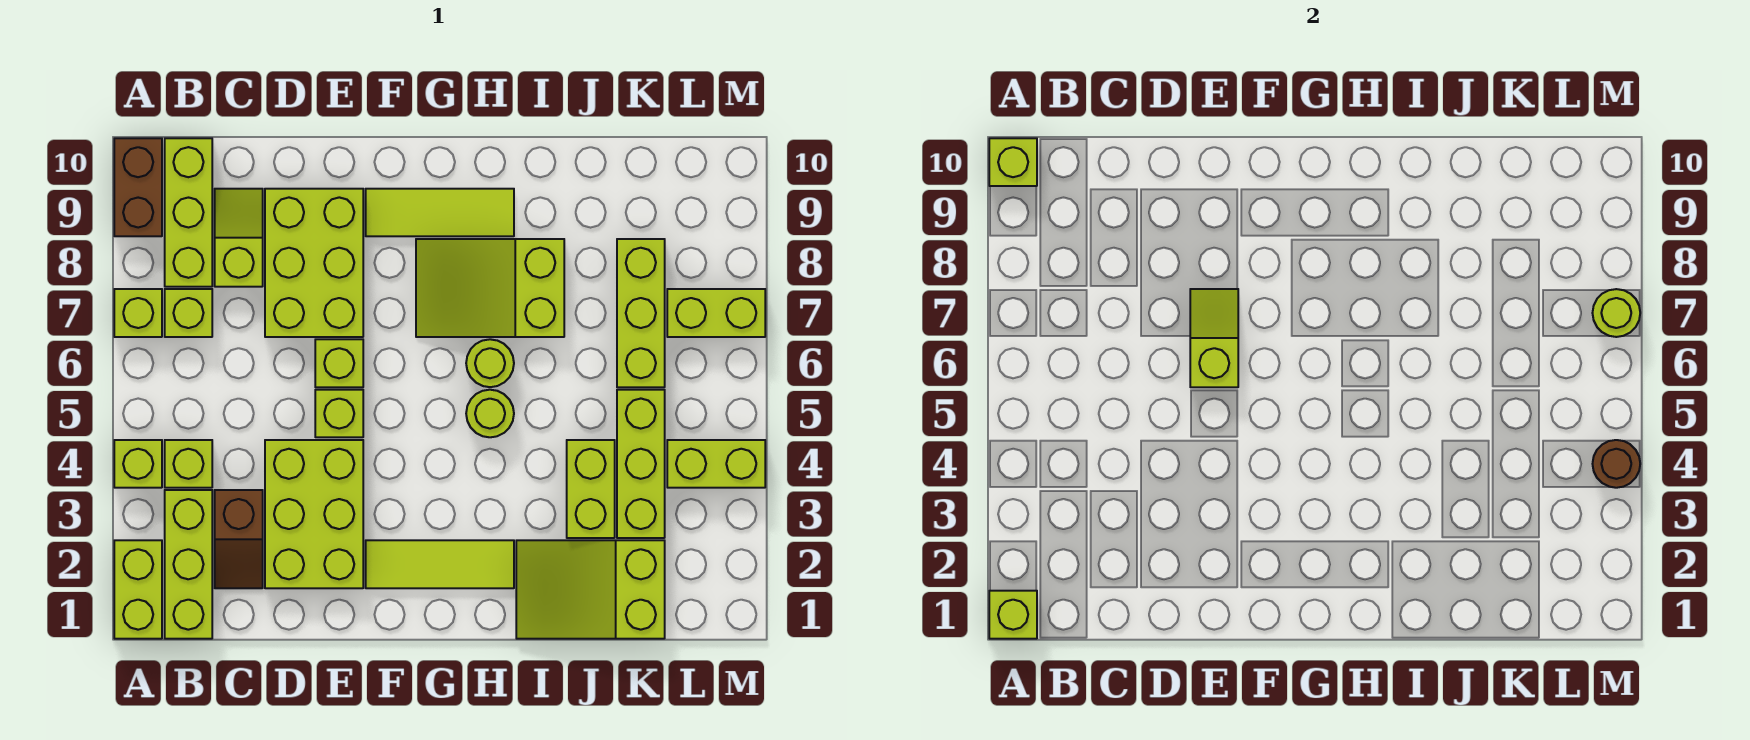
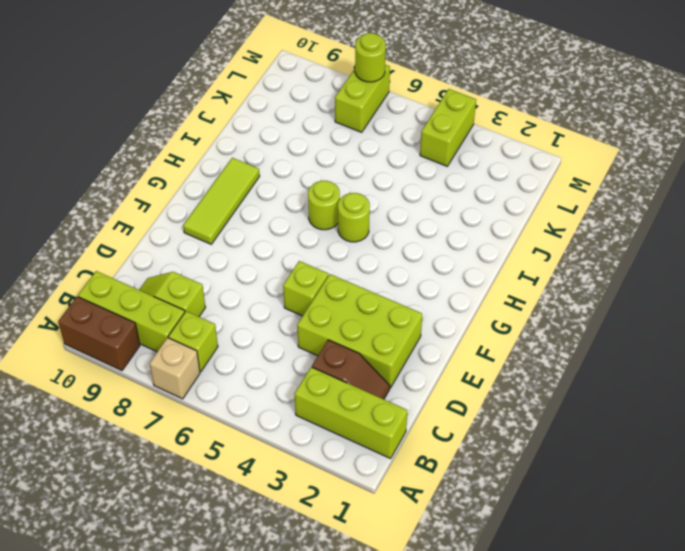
tan brick A7 level 1 -> lime brick A7 level 1
none -> lime brick A1:A2 level 1
none -> lime brick A4 level 1
none -> lime brick B4 level 1
none -> lime brick D7:E9 level 1

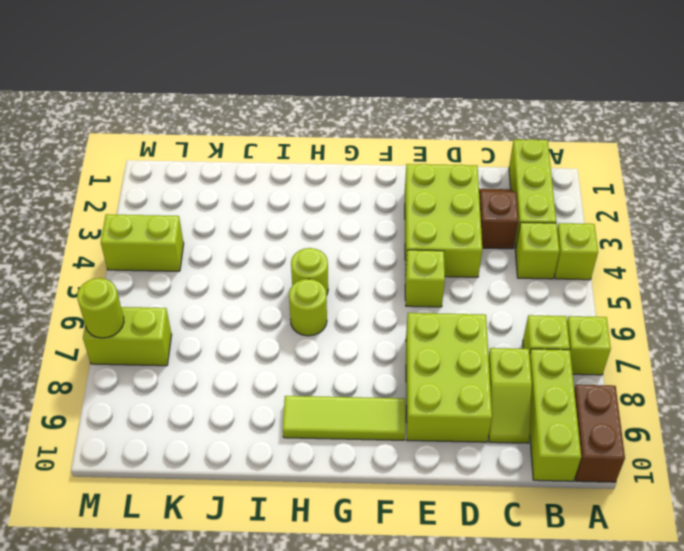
none -> lime brick A1:A2 level 1
none -> lime brick E6 level 1
none -> lime tile F2:H2 level 1
none -> lime slope G7:I8 level 1 top I

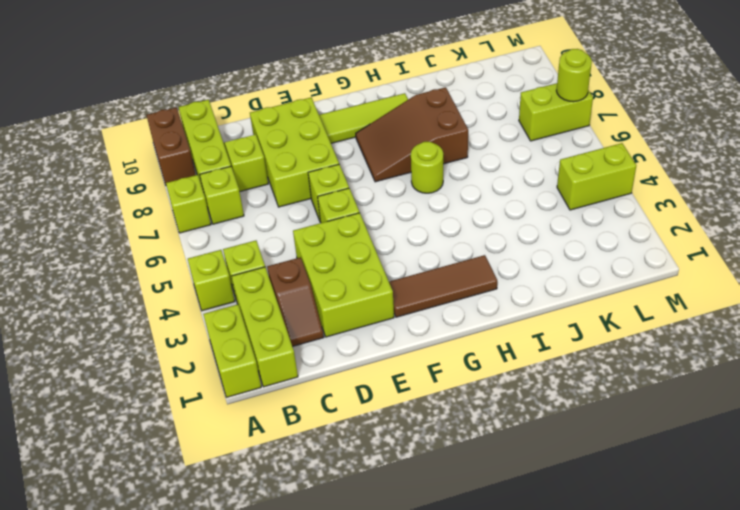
brown tile F2:H2 level 1 -> lime tile F2:H2 level 1
brown slope G7:I8 level 1 top I -> lime slope G7:I8 level 1 top I
none -> lime round brick H5 level 1
none -> lime slope I1:K2 level 1 top K
none -> lime brick J3:J4 level 1
none -> lime brick K3:K5 level 1

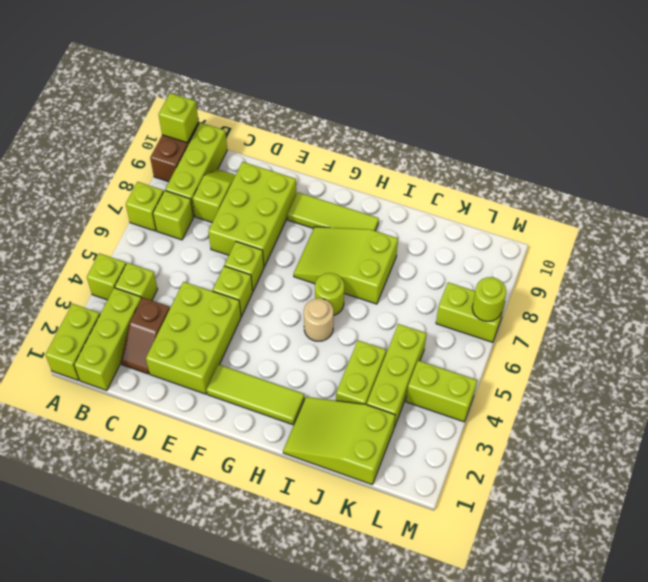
tan round brick H5 level 1 -> lime round brick H5 level 1
none -> lime brick K6:K8 level 1
none -> lime brick A1 level 2
none -> lime slope E6:E7 level 2 top 6
none -> brown round brick M4 level 2

